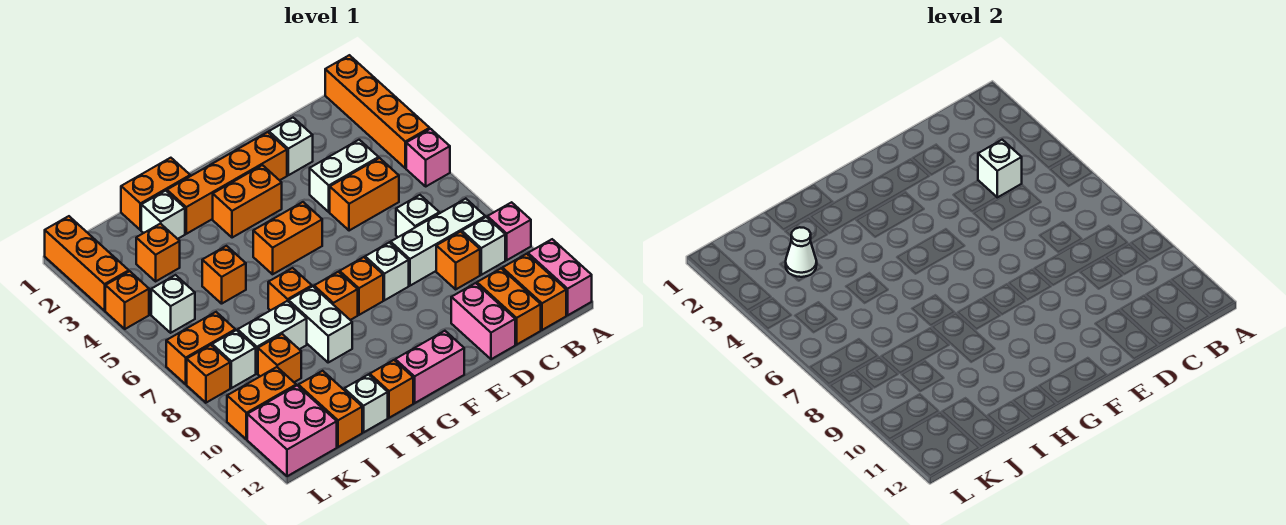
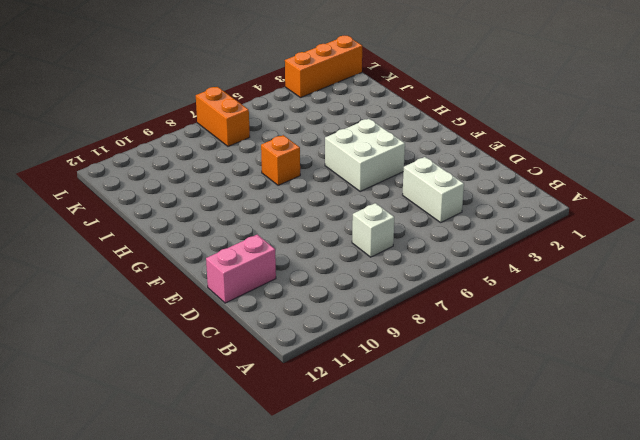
white brick F4:G5 level 1 -> orange brick F5:G5 level 1
none -> orange brick A1:A4 level 1
none -> pink brick A5 level 1
none -> pink brick A9 level 1
none -> pink brick A11:A12 level 1

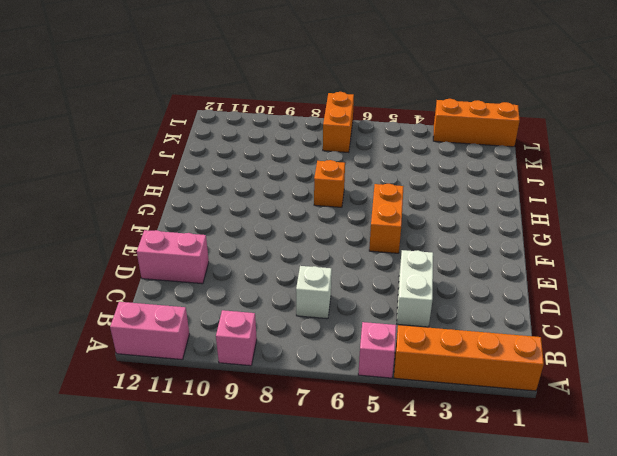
none -> white brick B8:D8 level 1
none -> white brick B9 level 1
none -> orange brick B11:B12 level 1
none -> orange brick C5:D5 level 1

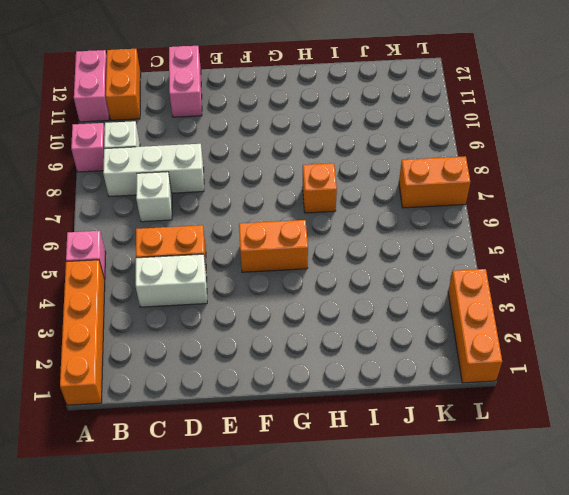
none -> orange brick C9 level 1
none -> orange brick C11:C12 level 1
none -> white brick D2 level 1
none -> orange brick E2:H2 level 1

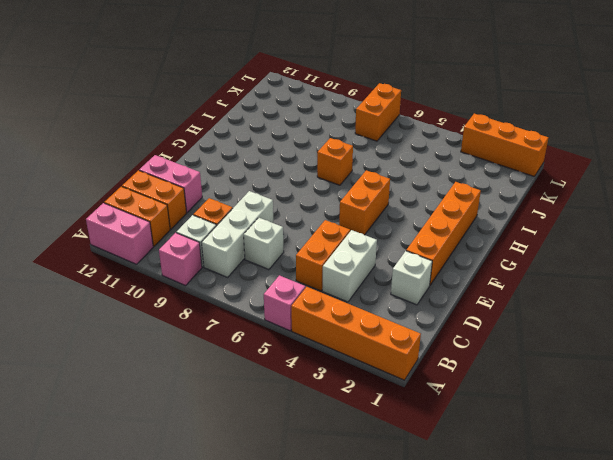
none -> white brick E8 level 1
none -> orange brick F3:G3 level 1
none -> orange brick F8 level 1
none -> pink brick F12:G12 level 1

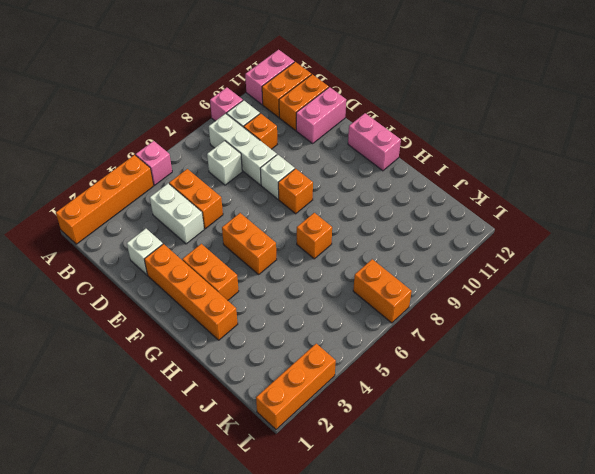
none -> orange brick G8 level 1
none -> orange brick H1:I1 level 1
none -> white brick H8:H9 level 1
none -> orange brick H12 level 1

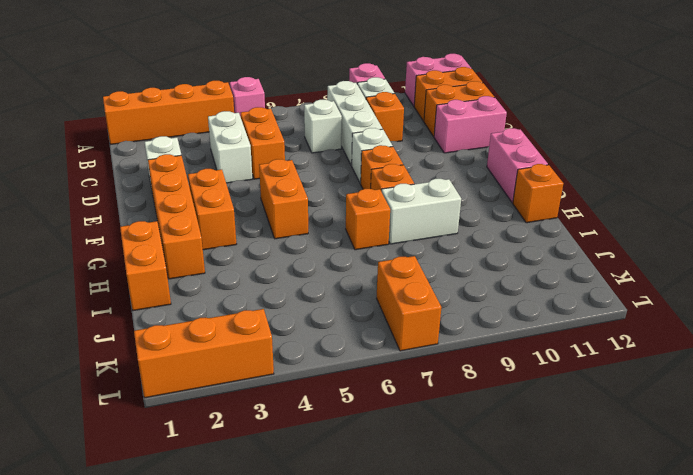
none -> white brick I2 level 1
none -> orange brick I5 level 1
none -> white brick I8:J8 level 1
none -> white brick I12 level 1

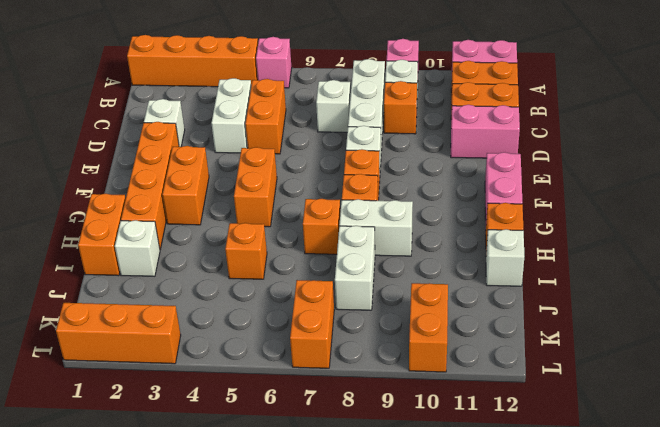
none -> orange brick J3 level 1
none -> orange brick J9 level 1
none -> orange brick J11:J12 level 1
none -> white brick K5 level 1

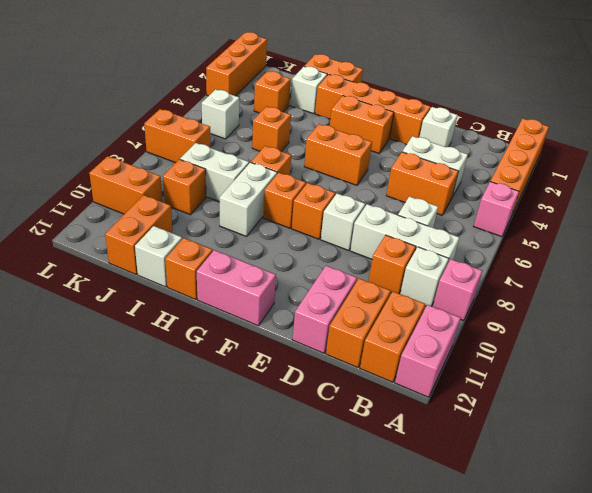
none -> white brick K8 level 1
none -> pink brick K11:L12 level 1
none -> orange brick L4 level 1
none -> orange brick L8 level 1

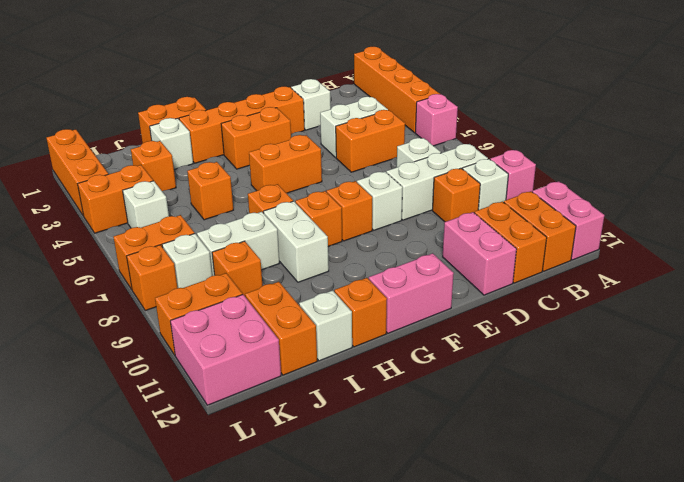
orange brick K4:L4 level 1 -> orange brick L4 level 1
none -> white brick C4 level 2
none -> white cone J3 level 2

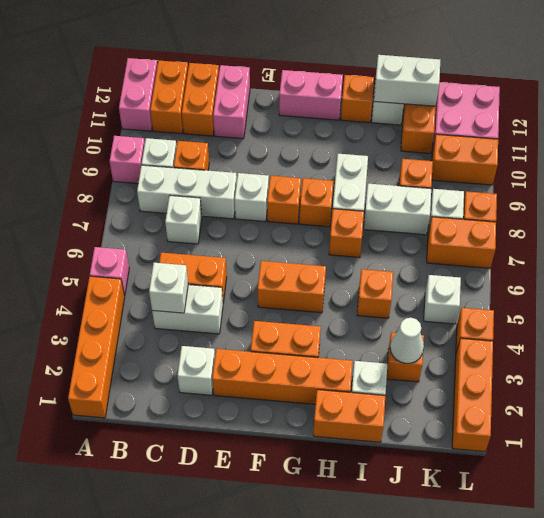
white brick I12:J12 level 2 -> none

